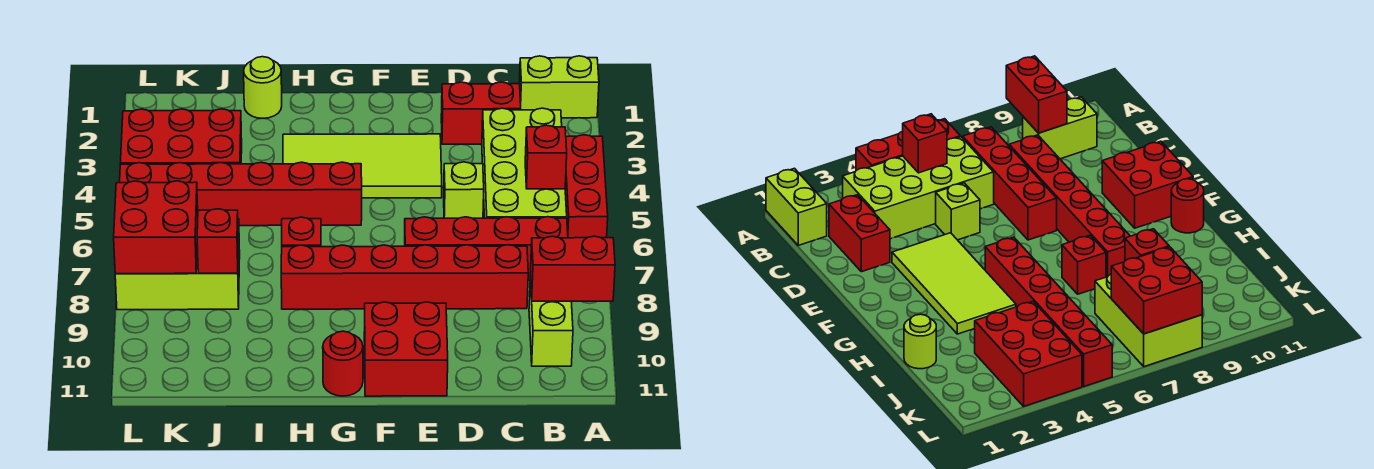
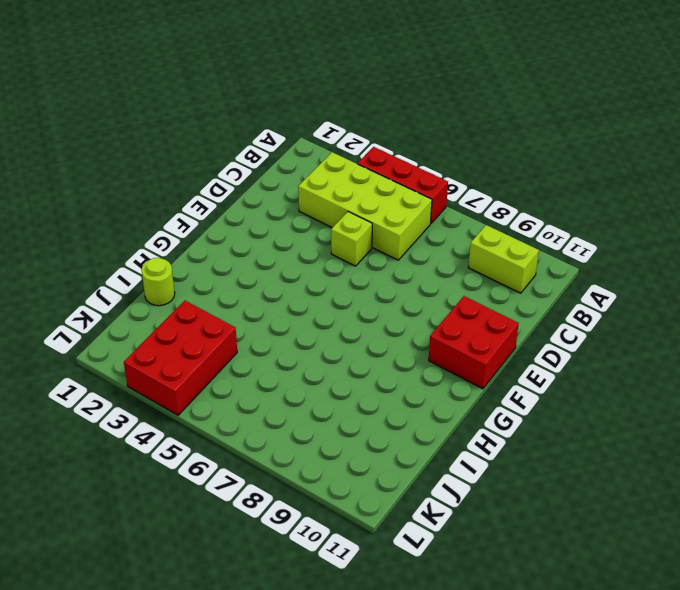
none -> lime brick A1:B1 level 1
none -> red brick B7:E7 level 1
none -> red brick C2:D2 level 1

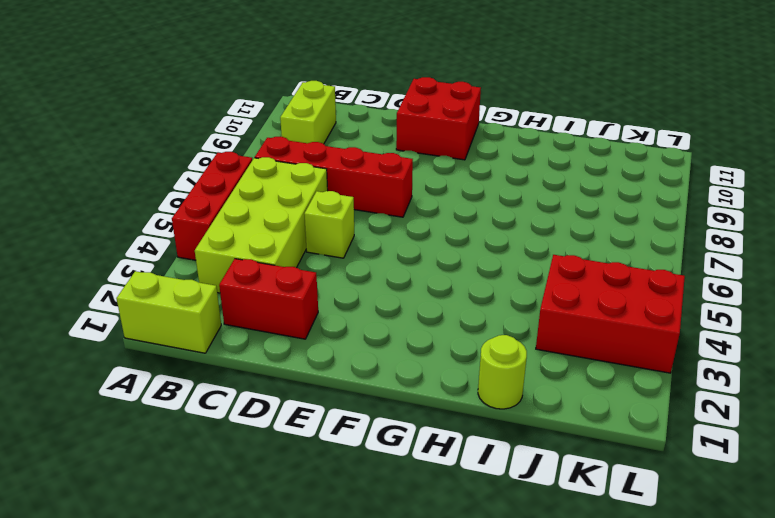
none -> red brick C8:H8 level 1
none -> lime tile E3:H4 level 1
none -> red brick G5:L5 level 1

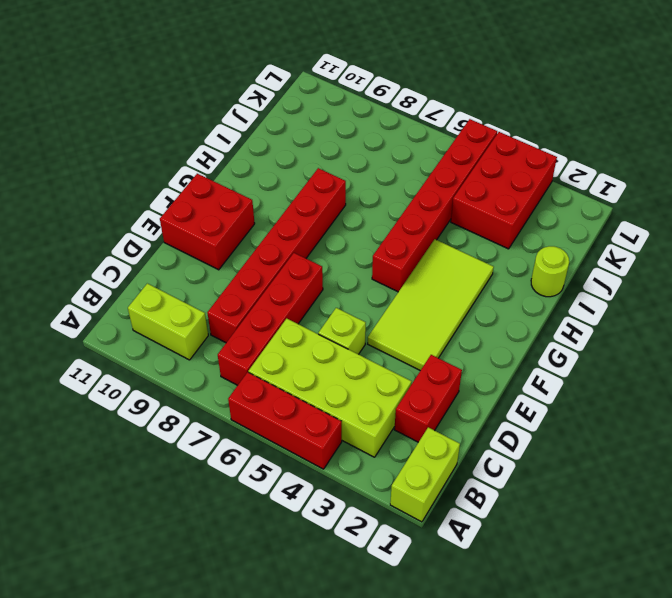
none -> red round brick G11 level 1
none -> red brick H7 level 1
none -> lime brick J7:L8 level 1

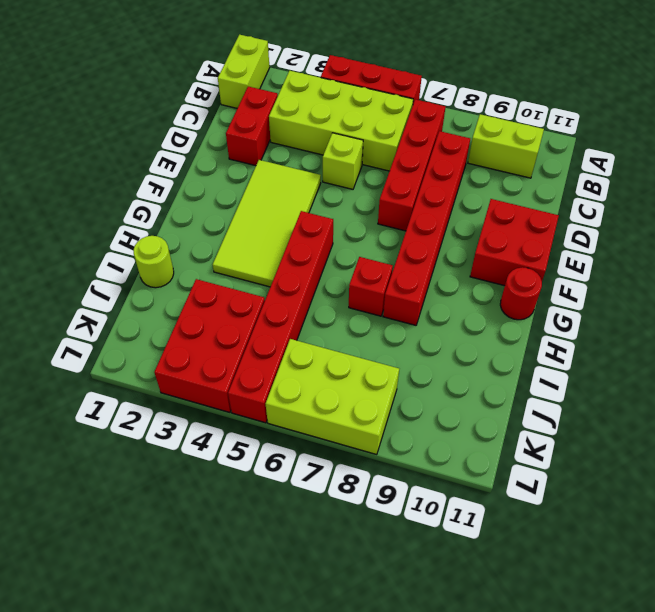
lime brick K6:L8 level 1 -> lime brick J7:L8 level 1
none -> red brick A9:B9 level 2
none -> red brick B5 level 2
none -> red brick J8 level 2

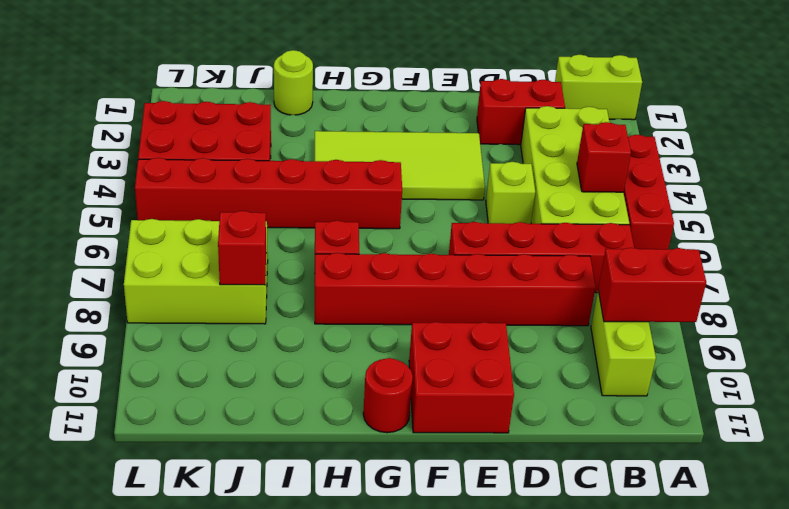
none -> red brick K7:L8 level 2

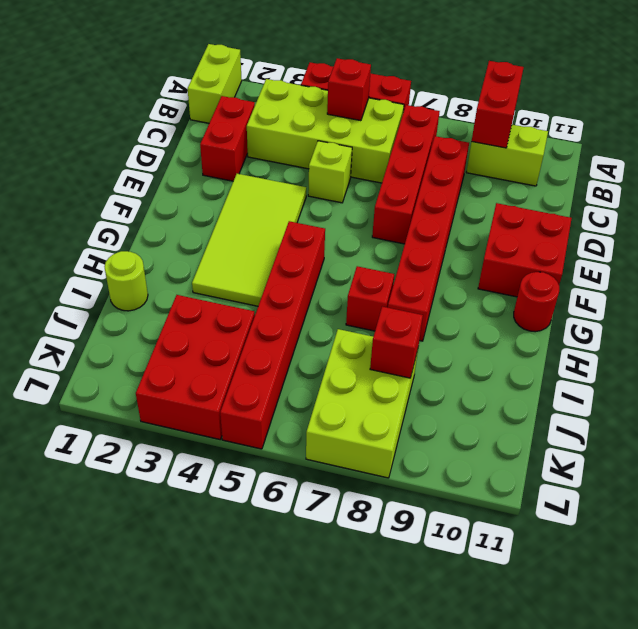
none -> red brick K7:L8 level 2

